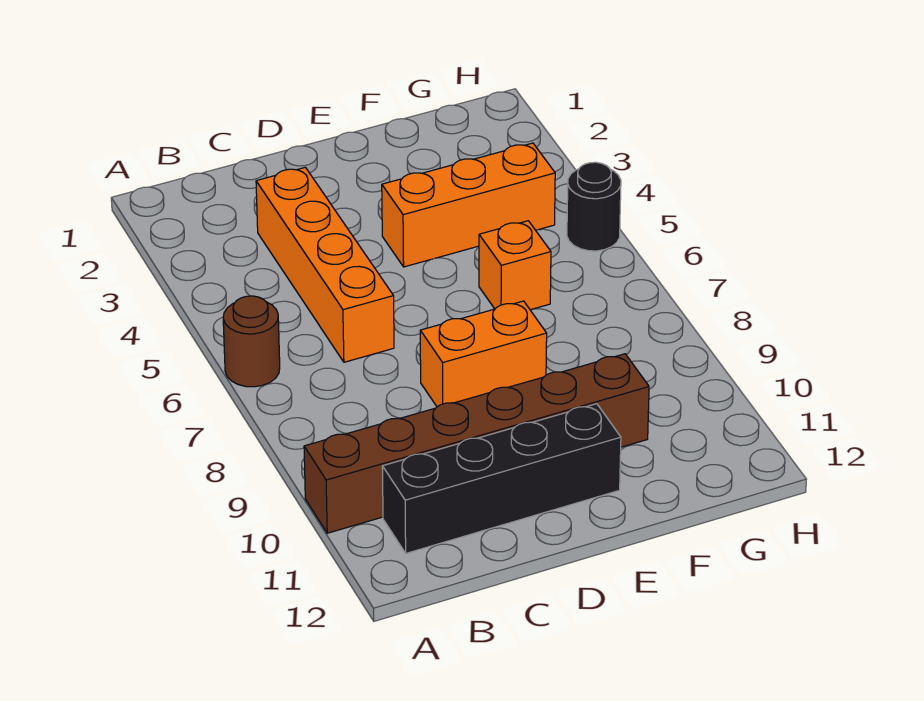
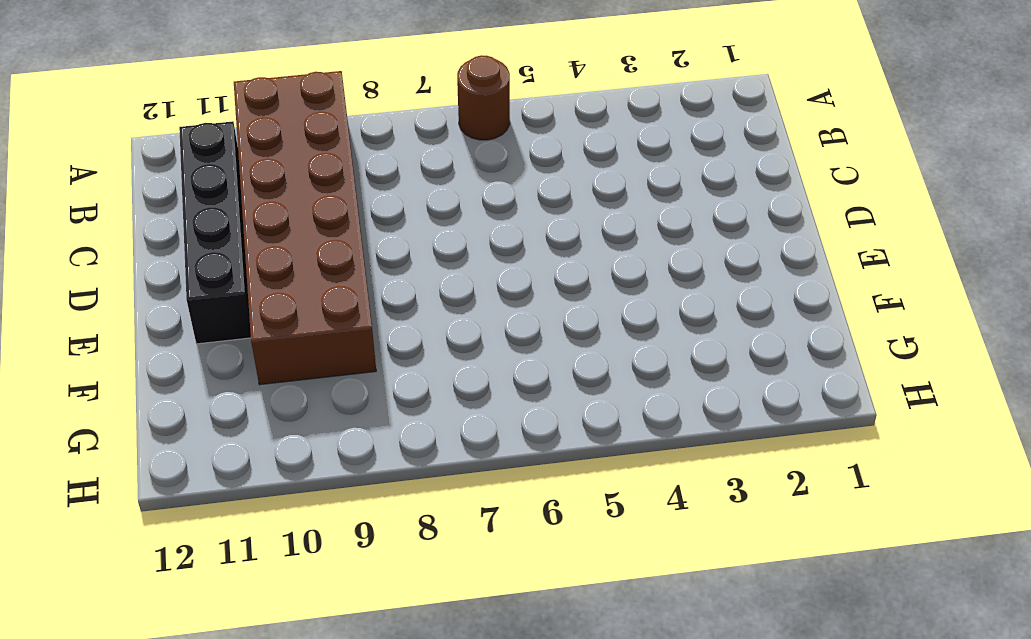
brown brick A9:F10 level 1 -> brown brick A10:F10 level 1
none -> orange brick C3:C6 level 1
none -> orange brick D8:E8 level 1

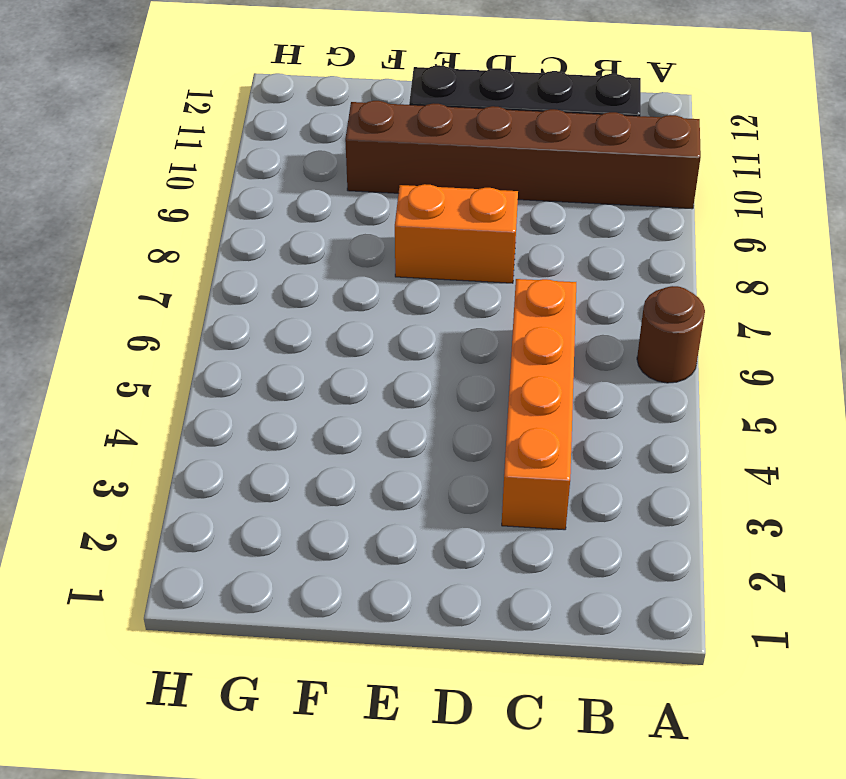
none -> orange brick E4:G4 level 1
none -> orange brick F6 level 1

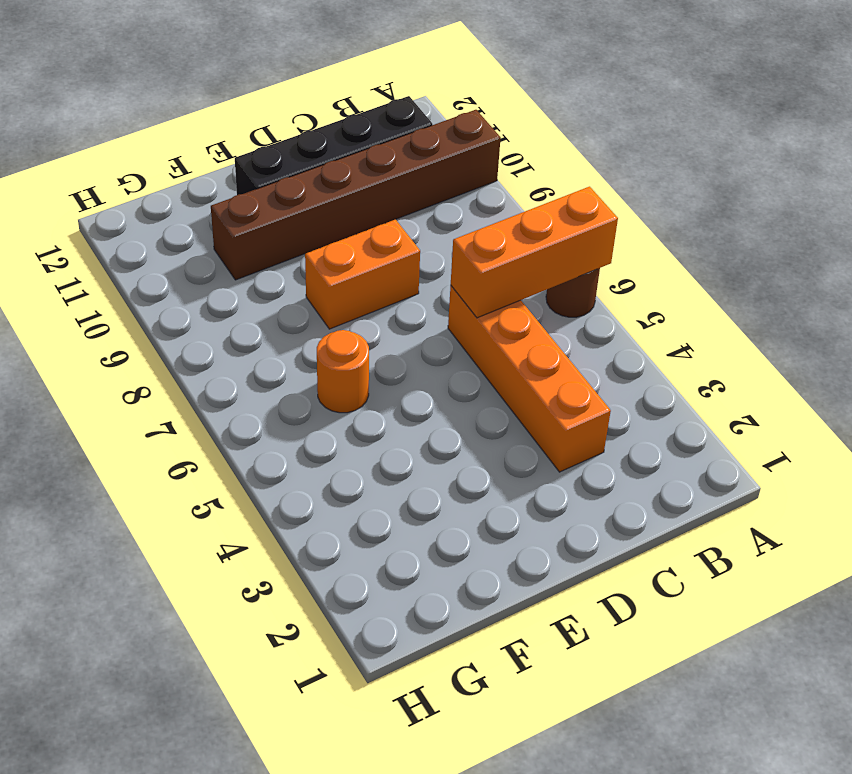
orange brick A6:C6 level 2 -> orange brick E4:G4 level 1
orange round brick F6 level 1 -> orange brick F6 level 1
none -> black round brick H5 level 1

